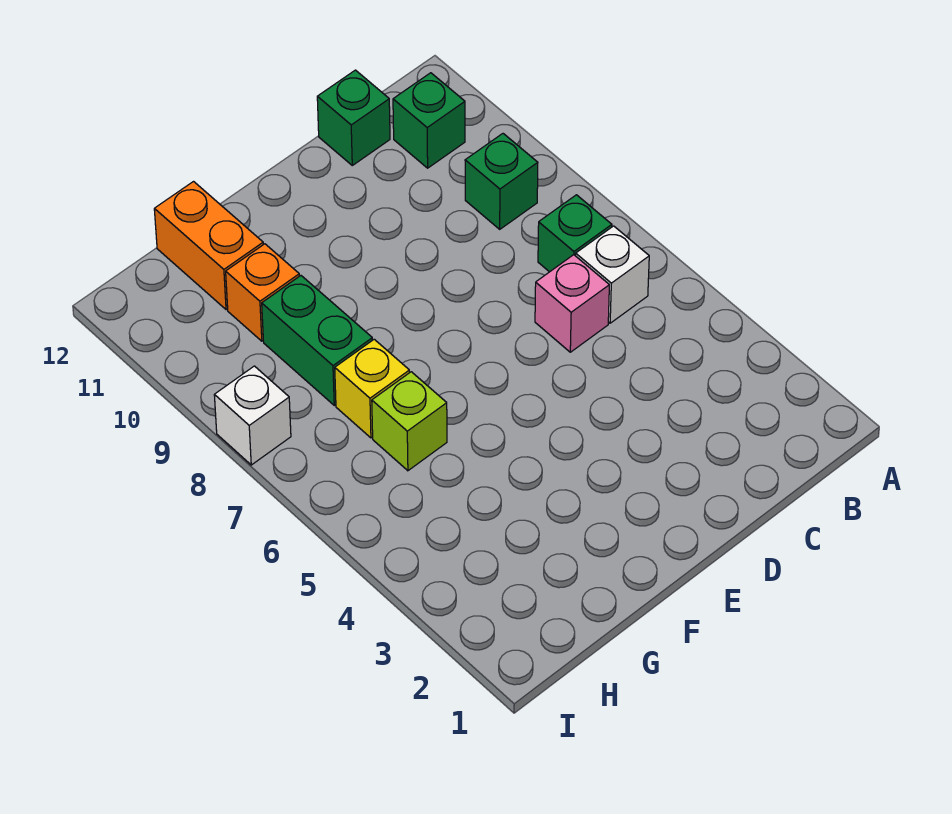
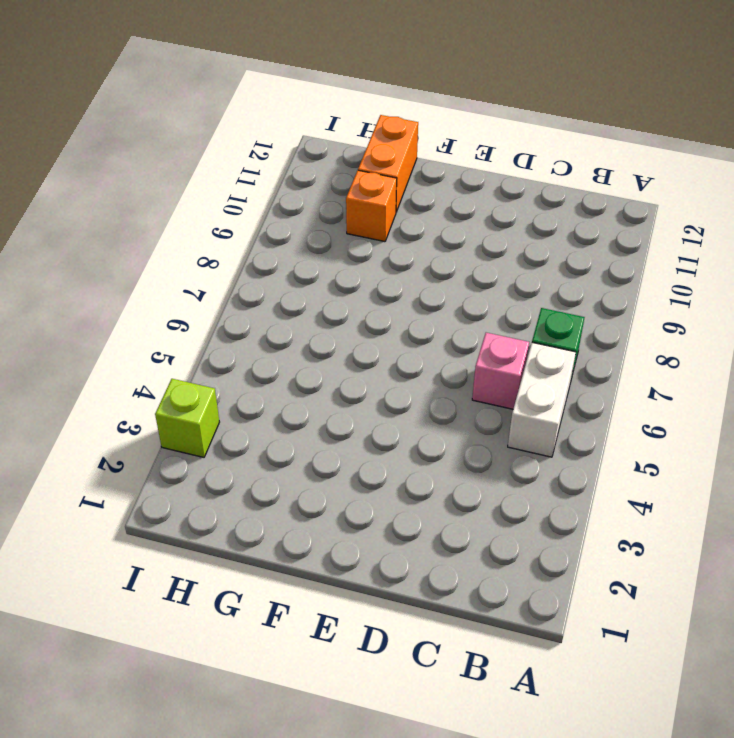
white brick B5:B6 level 1 -> white brick B6 level 1
lime brick I3 level 1 -> lime brick G6 level 1
none -> green brick B9 level 1
none -> green brick B11 level 1
none -> green brick C12 level 1

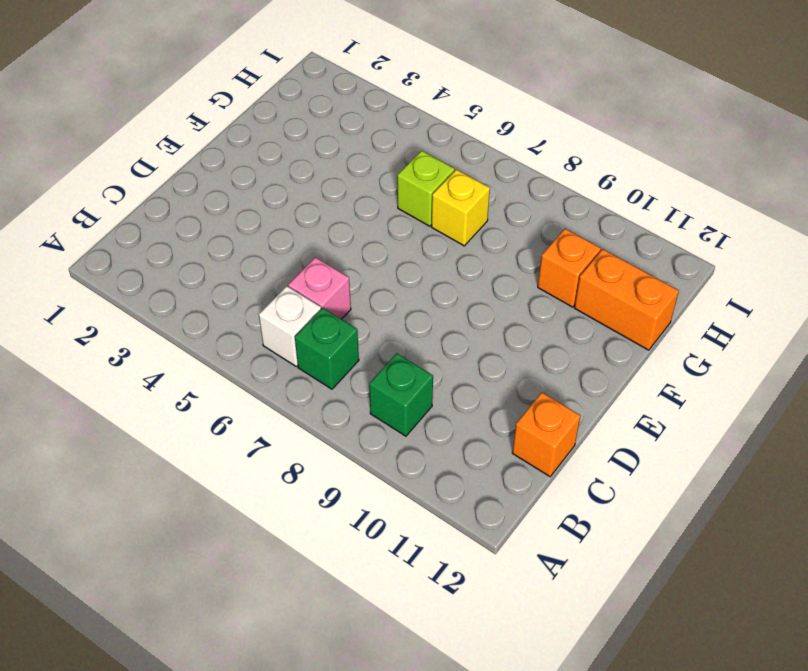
orange brick C12 level 1 -> green brick C12 level 1
none -> green brick B11 level 1
none -> green brick G8:G9 level 1
none -> white brick I8 level 1

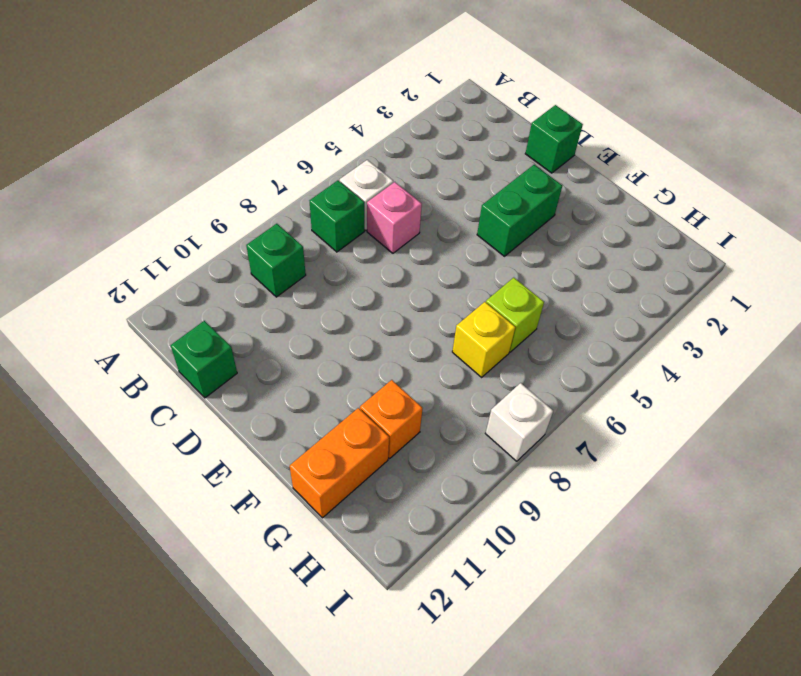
green brick D1 level 1 -> green brick B11 level 1
green brick E3:E4 level 1 -> green brick G8:G9 level 1

